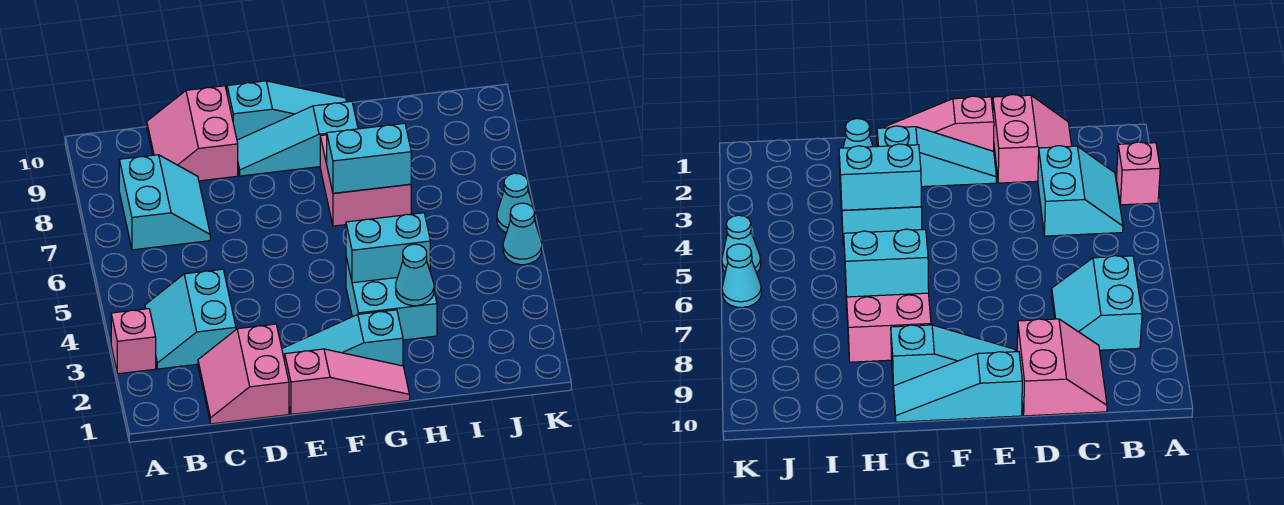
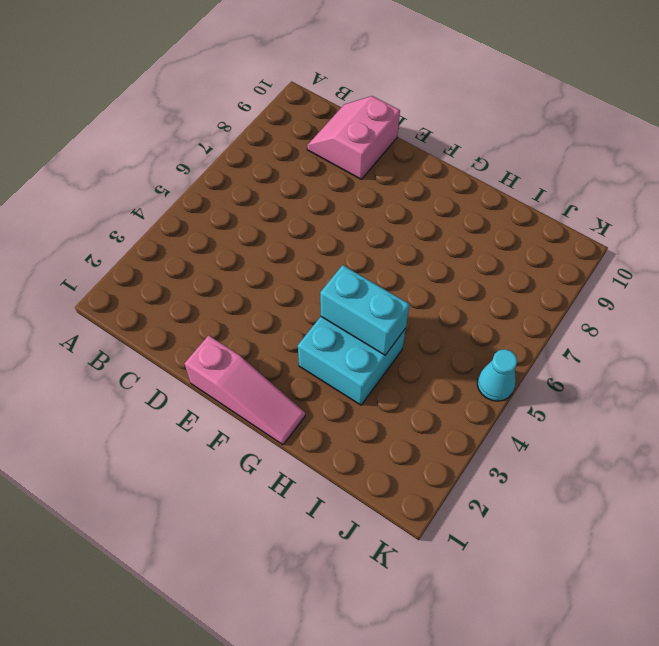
none -> pink brick A3 level 1
none -> cyan slope B3:C4 level 1 top C
none -> cyan slope B7:C8 level 1 top B

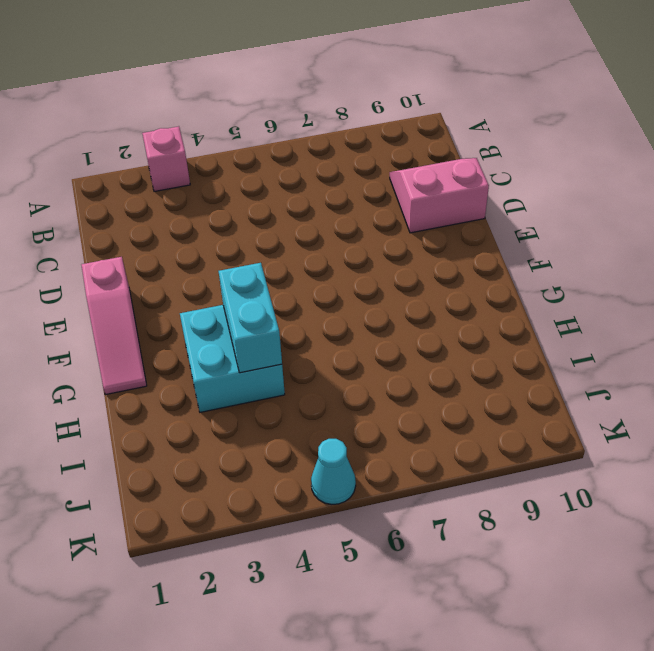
none -> cyan slope B3:C4 level 1 top C
none -> cyan slope B7:C8 level 1 top B
none -> pink slope C1:D2 level 1 top D

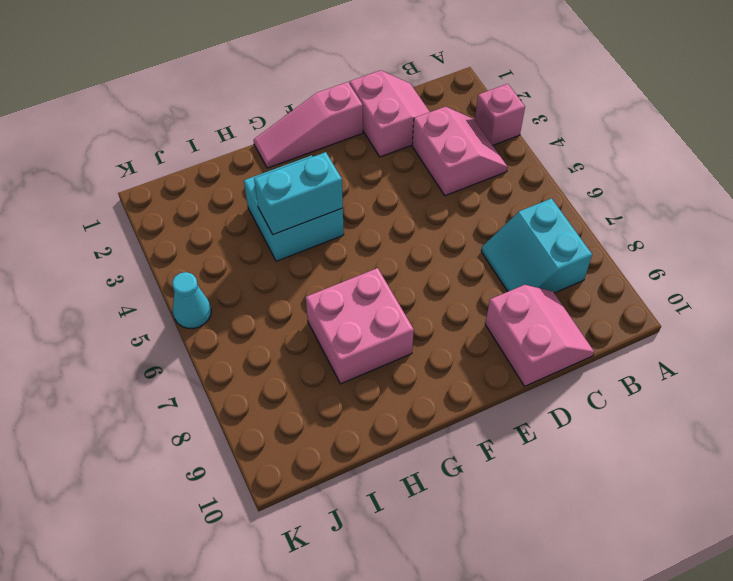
pink slope B3:C4 level 1 top C -> cyan slope B3:C4 level 1 top C
none -> cyan slope E2:G2 level 1 top G
none -> cyan slope E9:G9 level 1 top G
none -> cyan slope E10:G10 level 1 top E

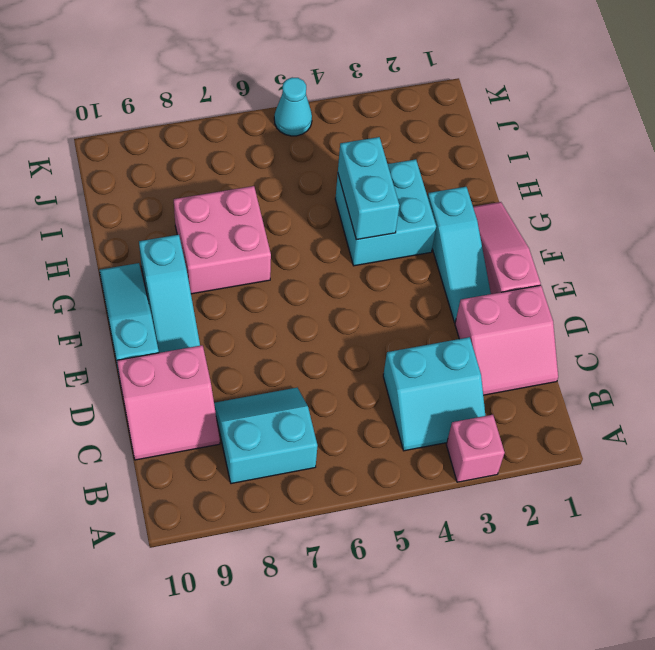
none -> cyan cone K6 level 1
none -> cyan brick G7:H7 level 2
none -> cyan cone H3 level 2

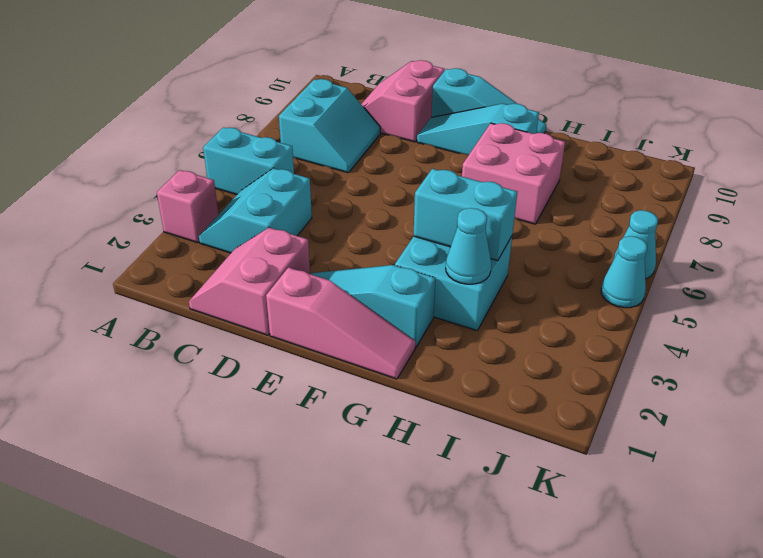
cyan brick A5:B5 level 1 -> cyan brick G7:H7 level 2

